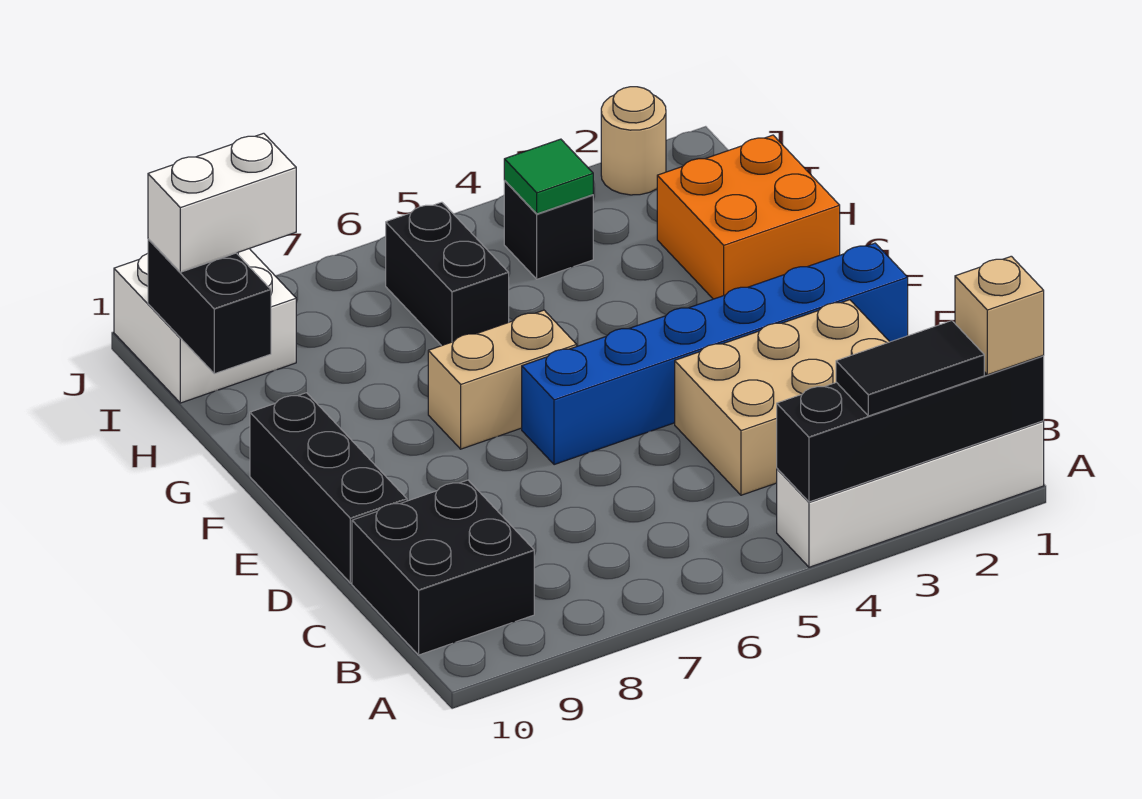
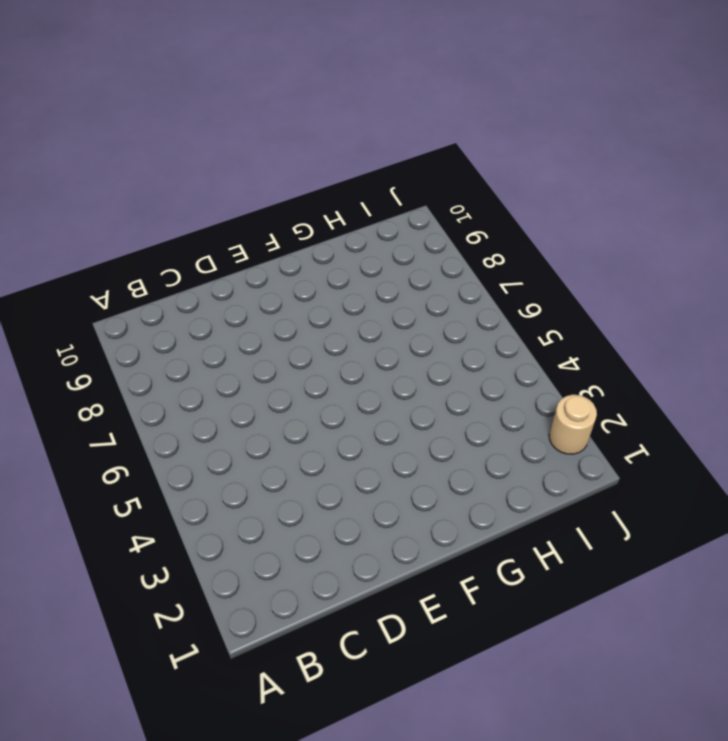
none -> white brick A1:A4 level 1
none -> black brick B9:C10 level 1
none -> tan brick C2:D4 level 1

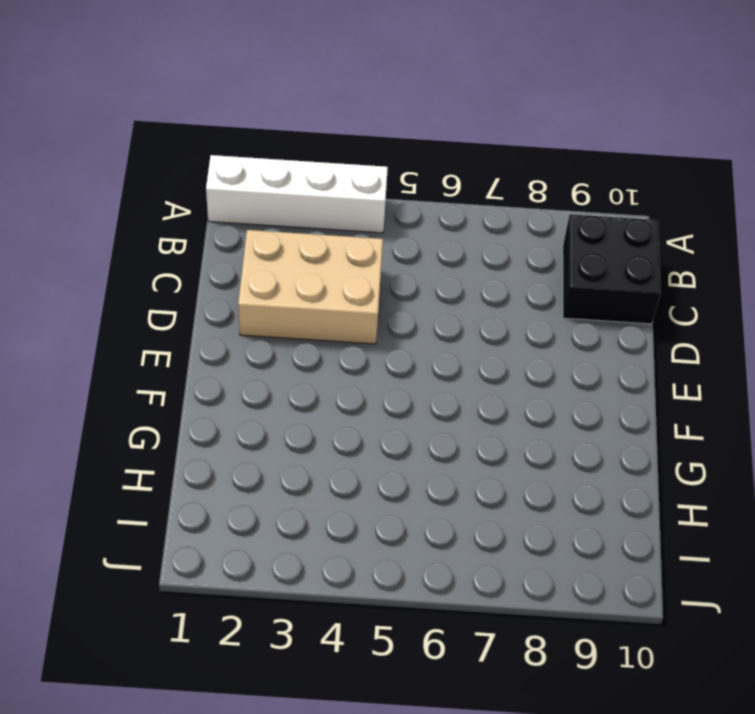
none -> black brick D10:F10 level 1
none -> blue brick E1:E6 level 1
none -> tan brick F6:F7 level 1

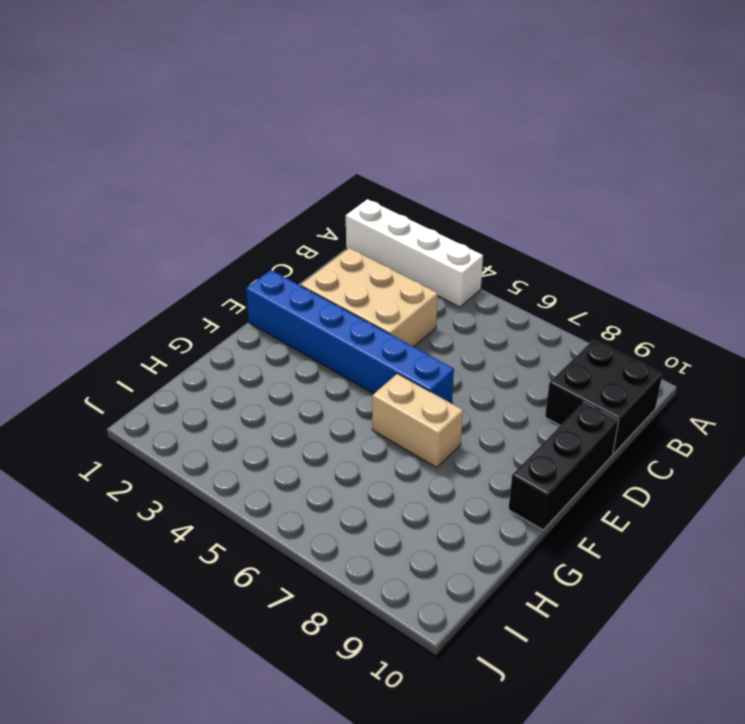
none -> orange brick G1:H2 level 1
none -> black brick H6:I6 level 1
none -> black brick I4 level 1

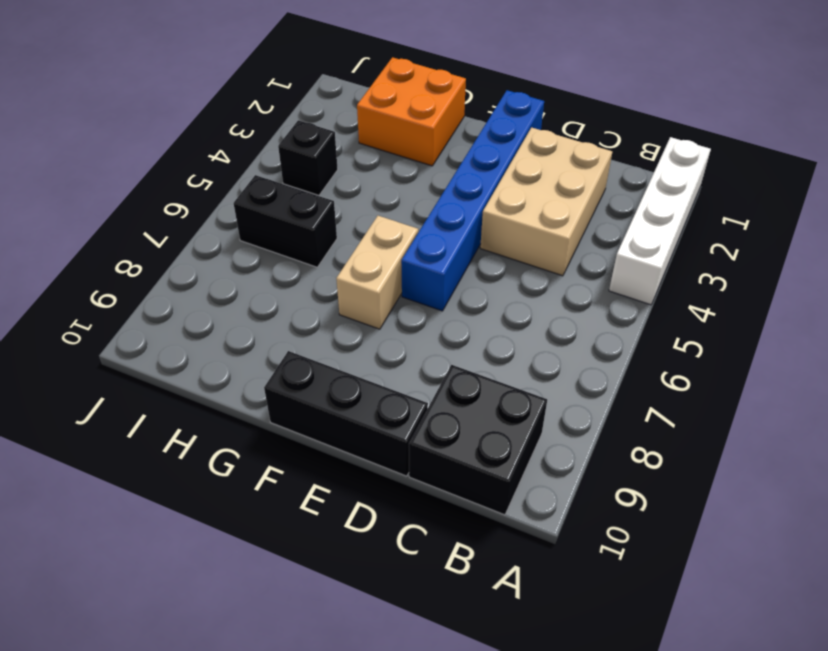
none -> white brick I9:J10 level 1
none -> tan round brick J2 level 1
none -> black brick A1:A4 level 2

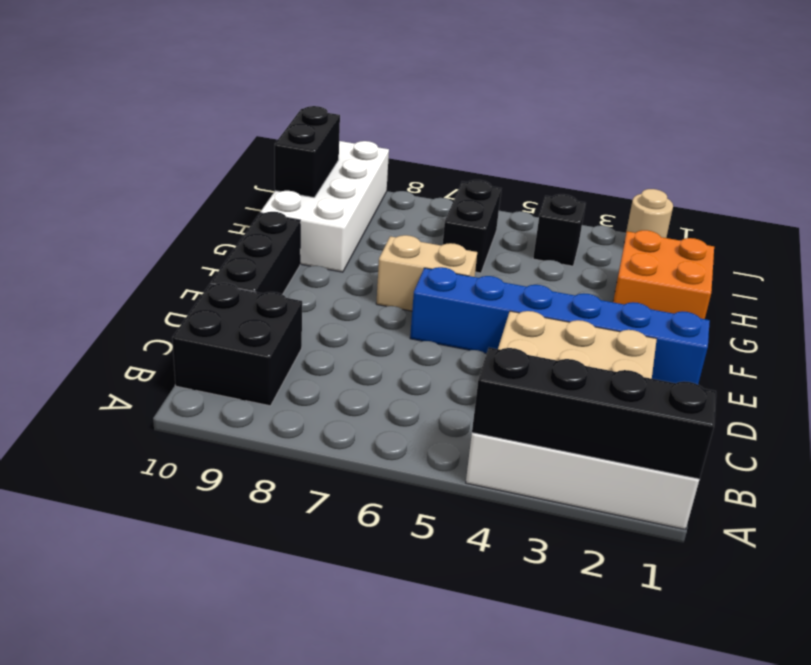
white brick G9:J10 level 1 -> white brick I9:J10 level 1
none -> green tile I4 level 2
none -> tan brick A1 level 3
none -> black tile A2:A3 level 3

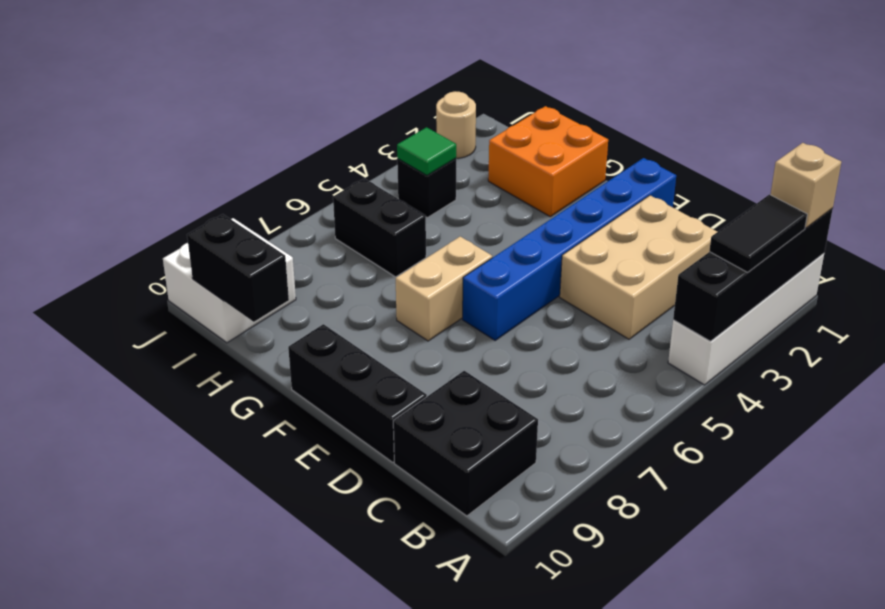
none -> white brick I9:I10 level 3

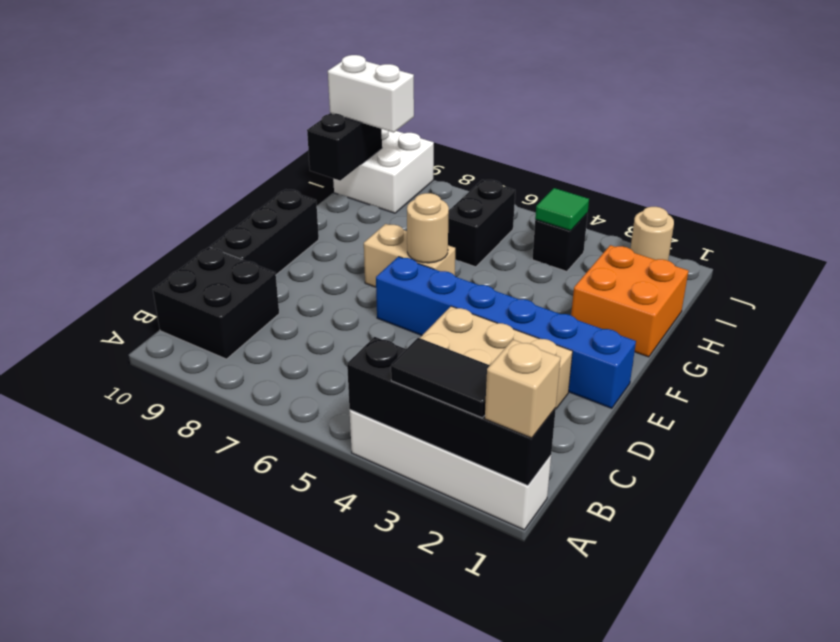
tan round brick F6 level 2 -> none

